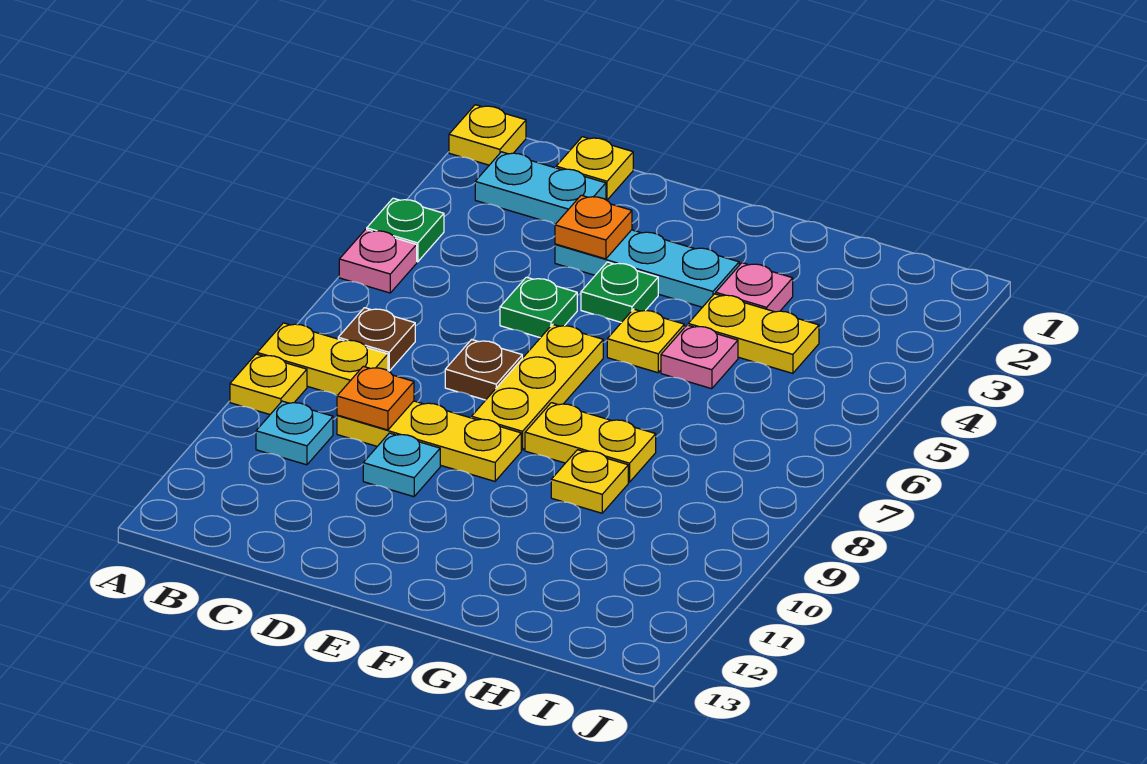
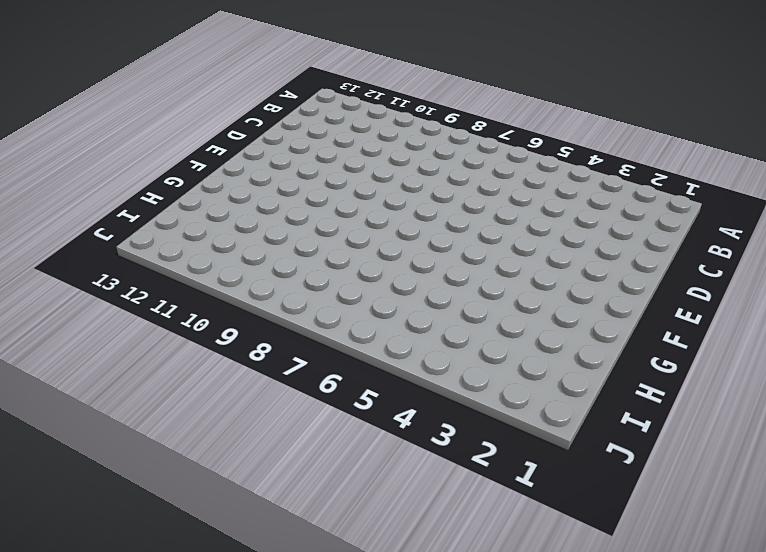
none -> yellow plate A1 level 1
none -> green plate A4 level 1
none -> pink plate A5 level 1

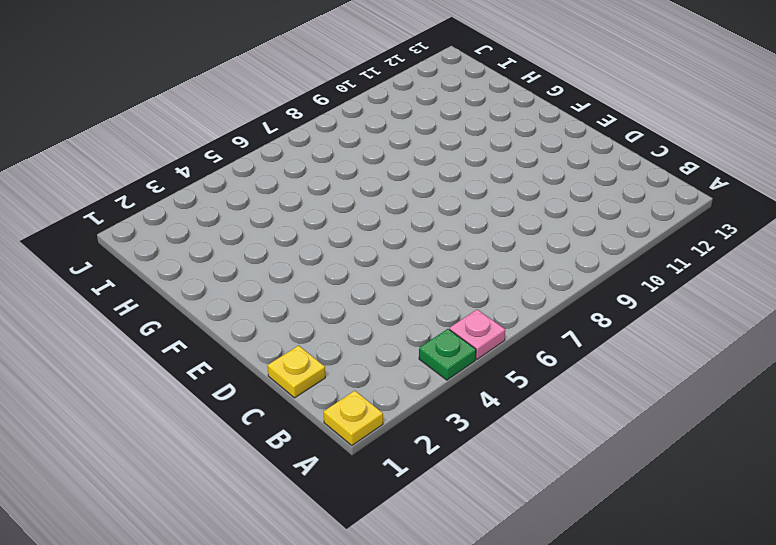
none -> yellow plate A8:B8 level 1
none -> yellow plate A9 level 1
none -> cyan plate B2:C2 level 1

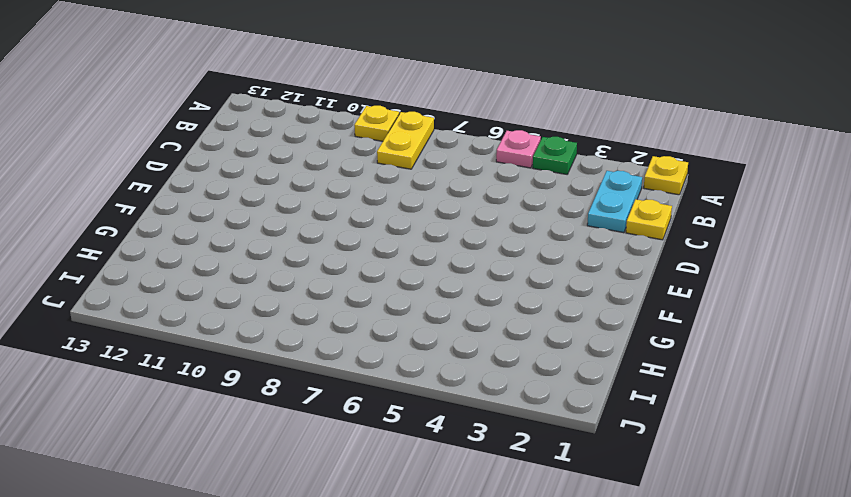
none -> brown plate B7 level 1
none -> cyan plate B10 level 1
none -> yellow plate C9:E9 level 1

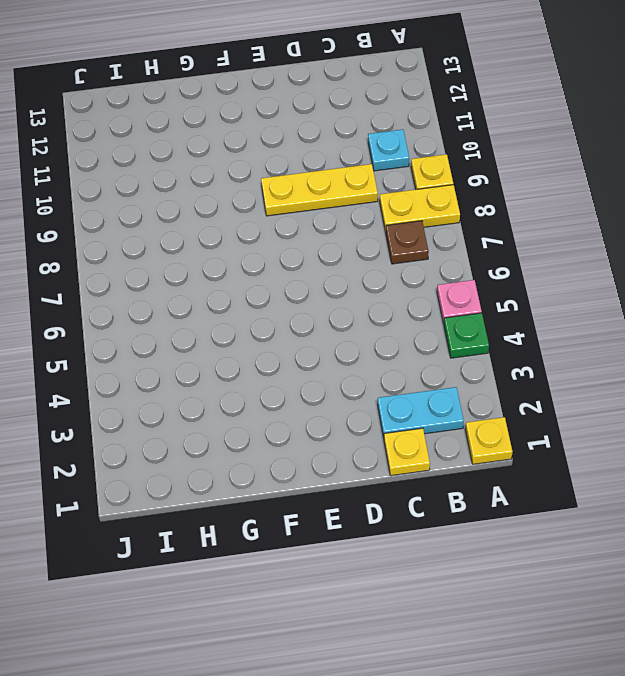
none -> cyan plate D3:F3 level 1
none -> green plate D5 level 1
none -> brown plate D7 level 1

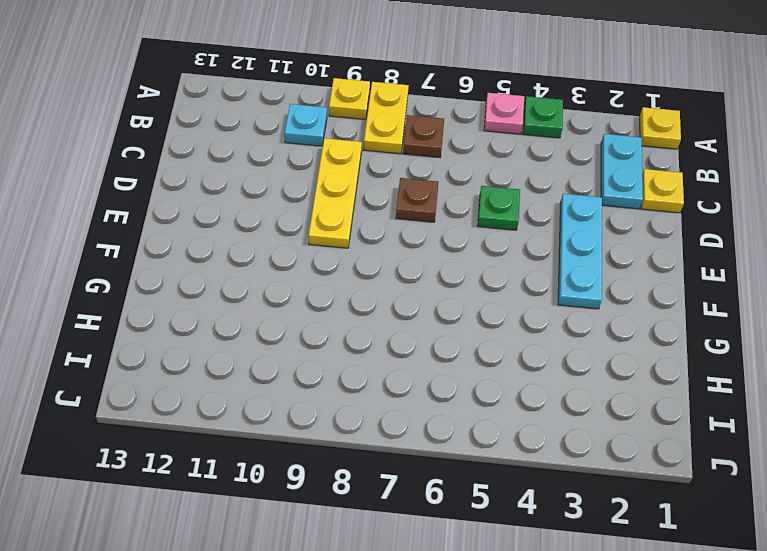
none -> cyan plate D10 level 1
none -> green plate E4 level 1
none -> yellow plate E6:E8 level 1

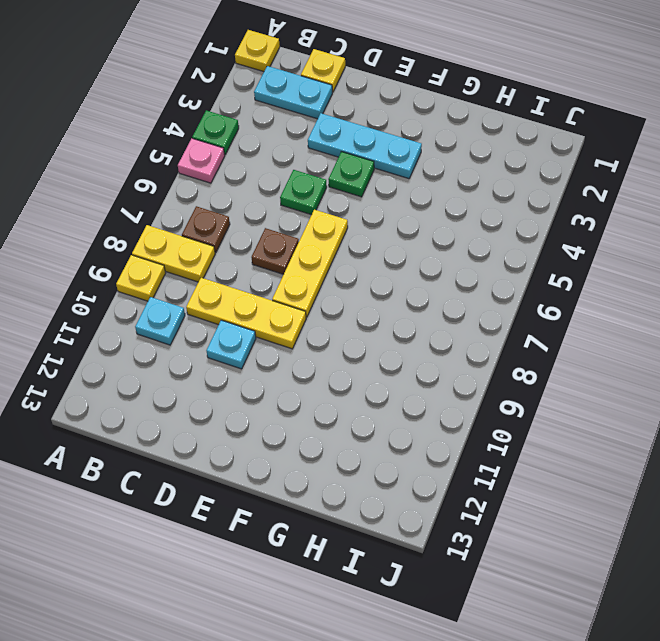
none -> yellow plate F5 level 1
none -> yellow plate F8:G8 level 1
none -> pink plate G3 level 1

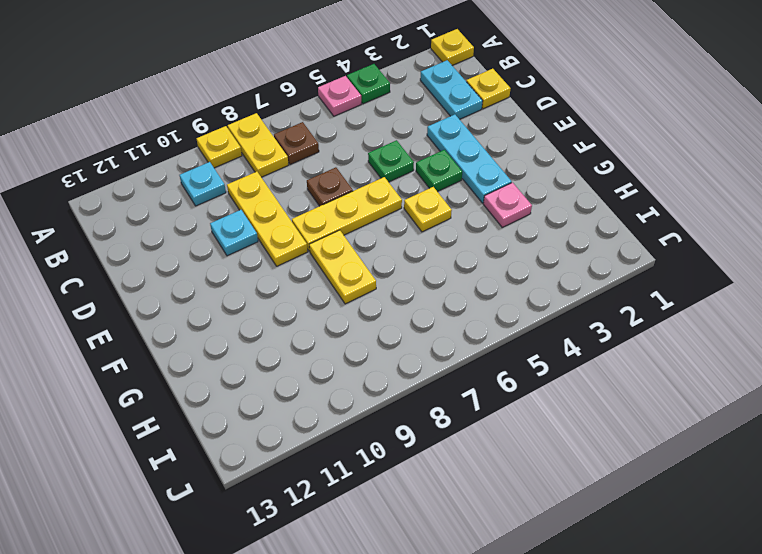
none -> yellow plate G4:H4 level 1
none -> pink plate G5 level 1
none -> yellow plate G9 level 1

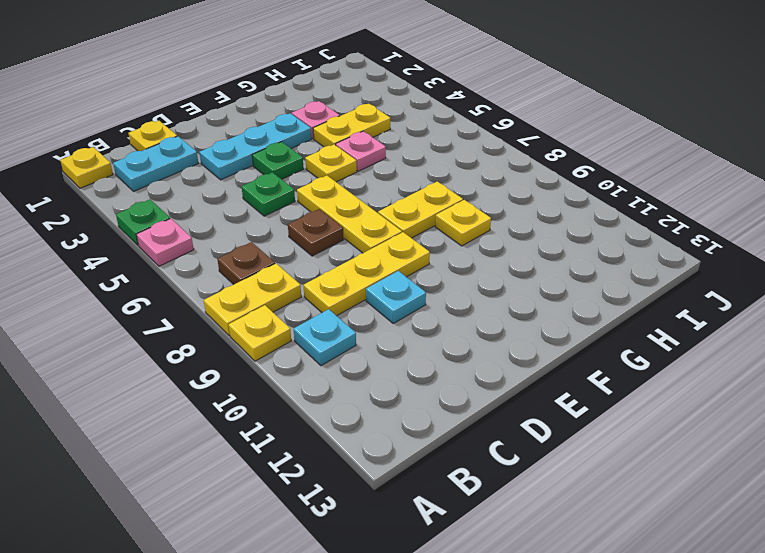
none -> orange plate C9 level 2
none -> orange plate D3 level 2

